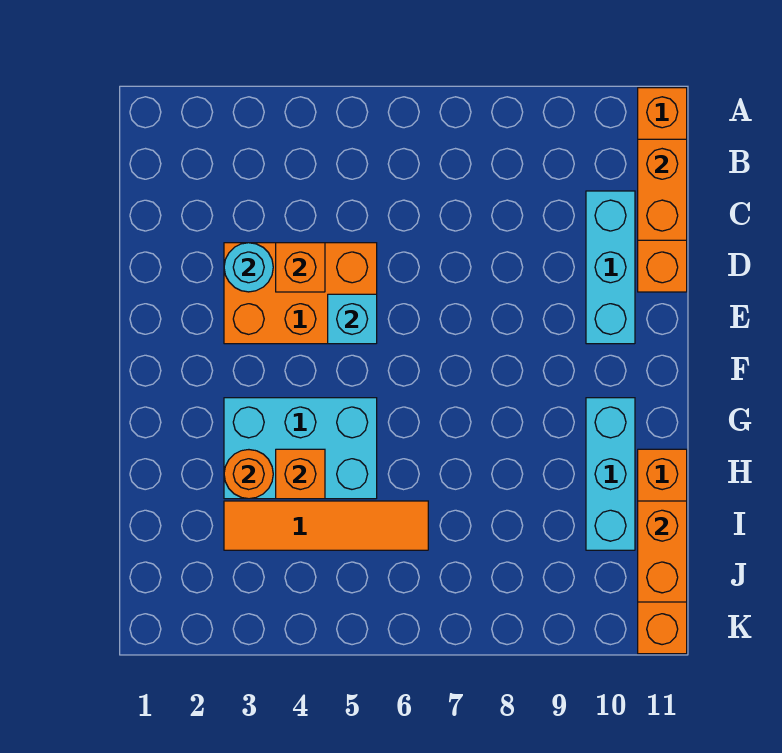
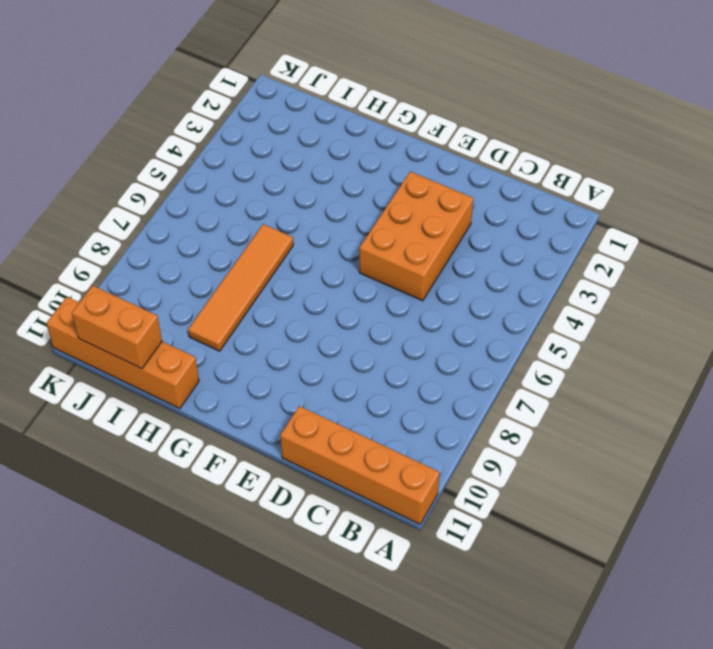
orange tile H6:H9 level 1 -> orange tile I3:I6 level 1
none -> cyan brick C10:E10 level 1
none -> cyan brick G3:H5 level 1
none -> cyan brick G10:I10 level 1

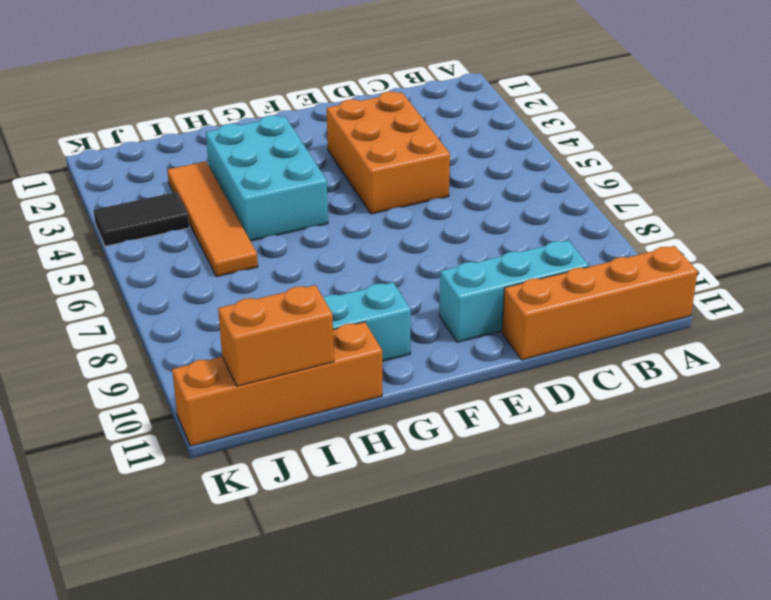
black tile J4:K4 level 1 -> none
none -> orange brick B11:C11 level 2
none -> cyan round brick D3 level 2
none -> orange brick D4 level 2

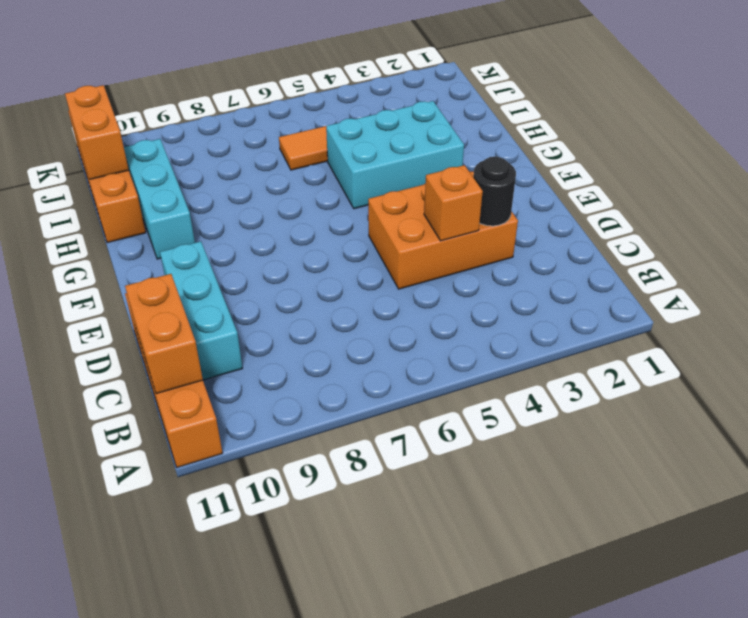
black round brick D3 level 2 -> cyan round brick D3 level 2
none -> cyan brick E5 level 2
none -> orange round brick H3 level 2
none -> orange brick H4 level 2

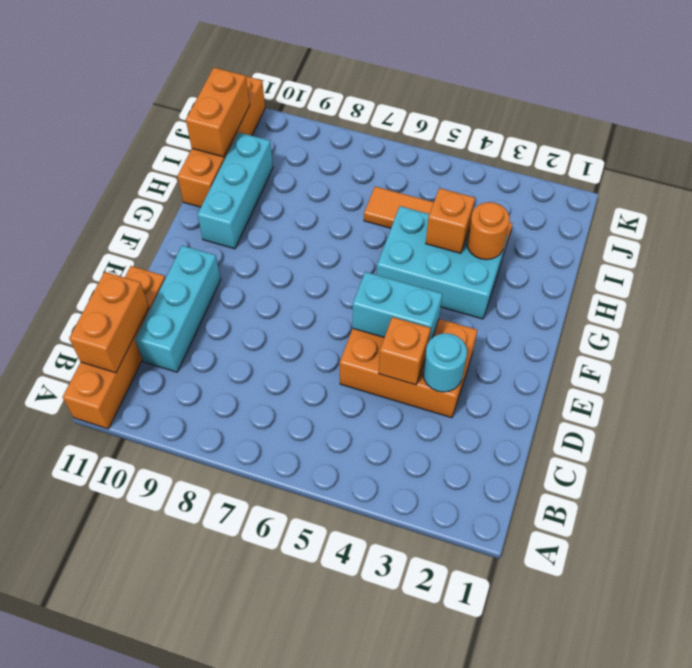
cyan brick E4:E5 level 2 -> cyan brick E5 level 2

